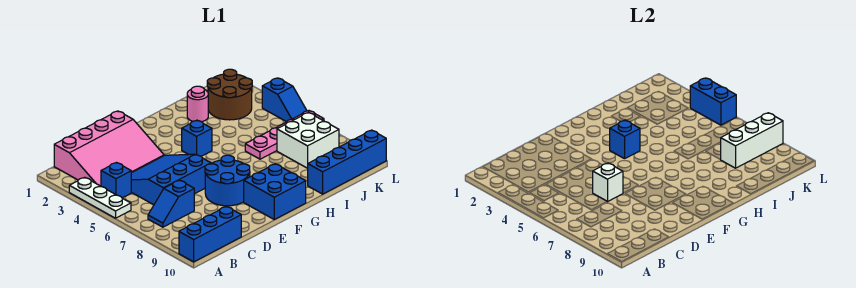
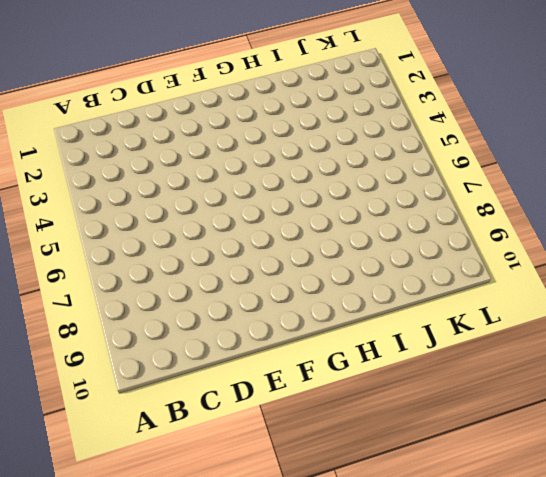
none -> white plate A3:A5 level 1
none -> blue brick A10:C10 level 1
none -> pink slope B1:E3 level 1 top 1

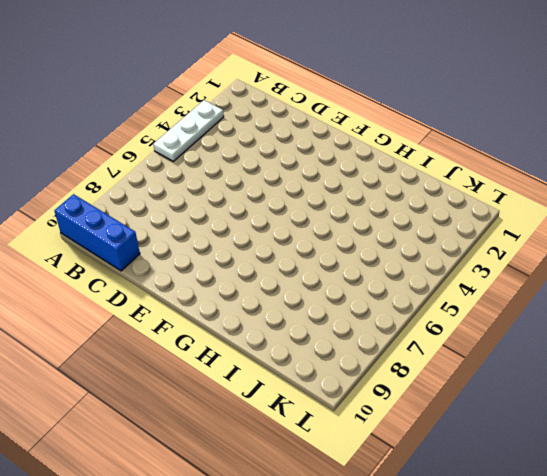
none -> pink slope B1:E3 level 1 top 1
none -> blue brick B4 level 1
none -> blue slope B7:C7 level 1 top C

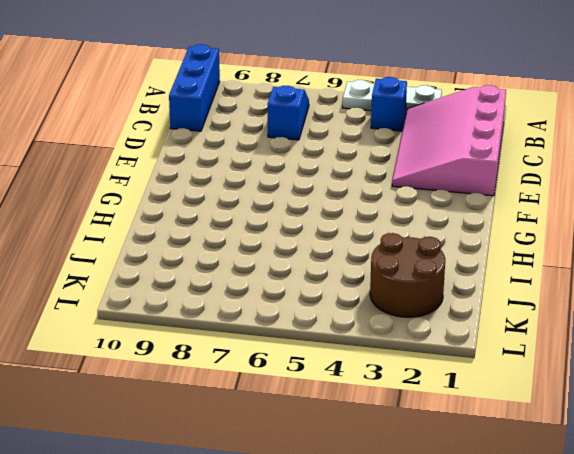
none -> blue slope C4:E6 level 1 top 6
none -> blue round brick E7:F8 level 1
none -> blue brick F9:G10 level 1

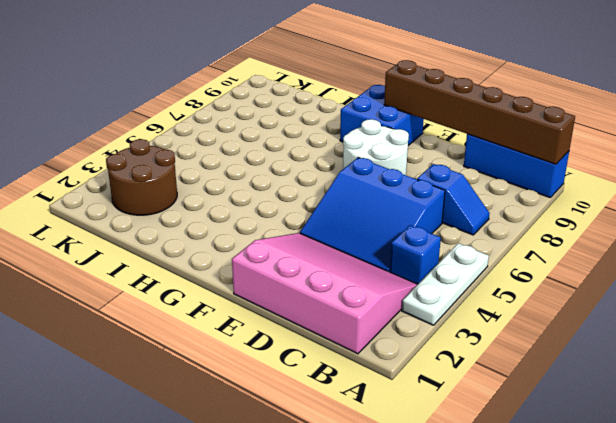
brown brick A10:F10 level 2 -> none
white round brick E7:F8 level 1 -> blue round brick E7:F8 level 1
none -> blue brick G4 level 1
none -> pink round brick I2 level 1
none -> pink plate I6:L6 level 1

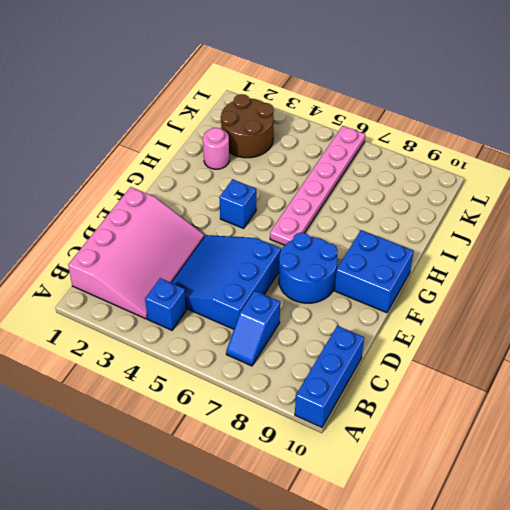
pink plate G6:L6 level 1 -> pink plate I6:L6 level 1
none -> white plate A3:A5 level 1
none -> blue brick I10:L10 level 1
none -> white brick J7:K8 level 1

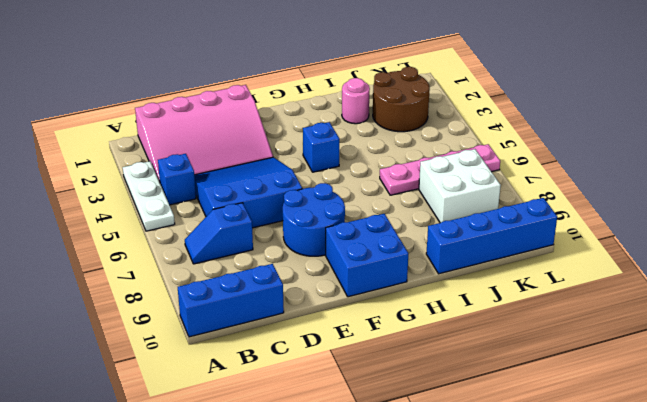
none -> blue slope L4:L5 level 1 top 4
none -> white brick D6 level 2
none -> blue brick G4 level 2

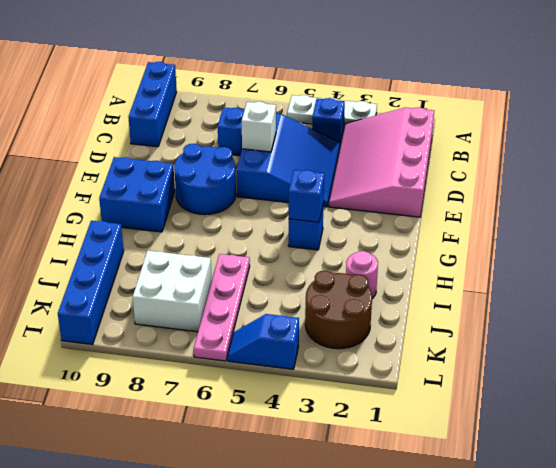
none -> white brick J8:L8 level 2
none -> blue brick L4:L5 level 2

